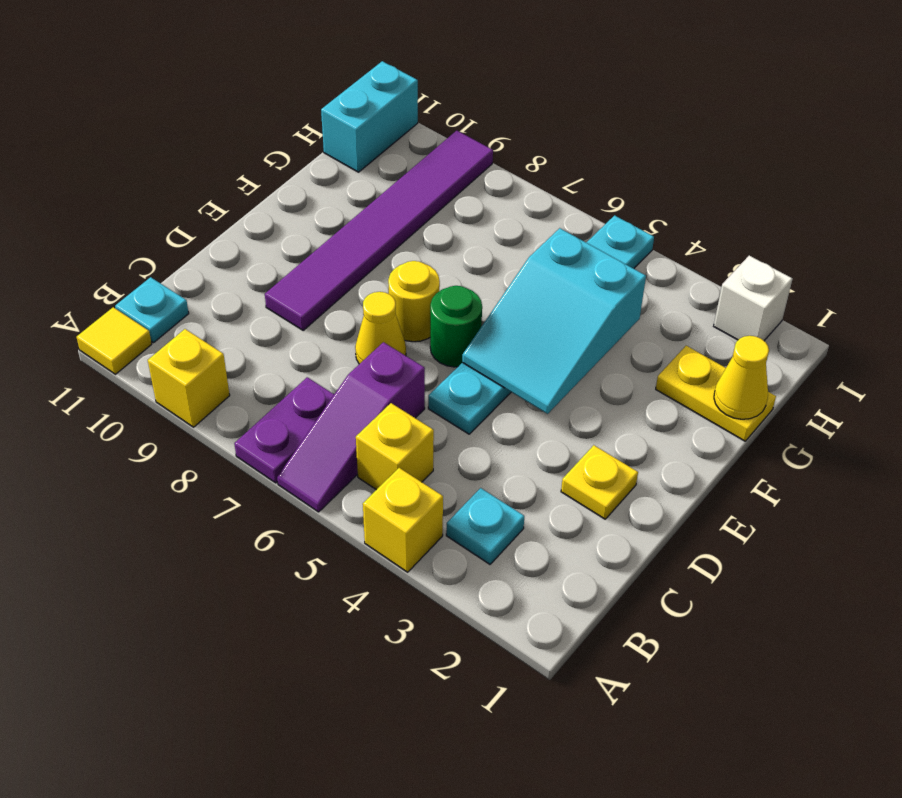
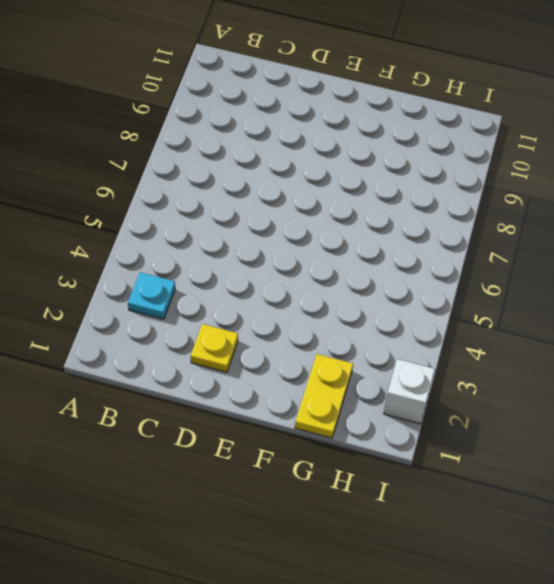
none -> yellow brick A4 level 1
none -> purple slope A6:C6 level 1 top C
none -> purple plate A7:B7 level 1

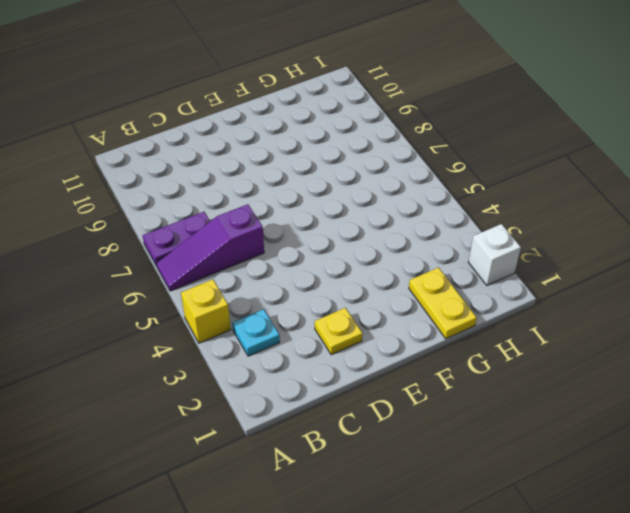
none -> yellow brick A9 level 1
none -> yellow tile A11 level 1
none -> yellow brick B5 level 1

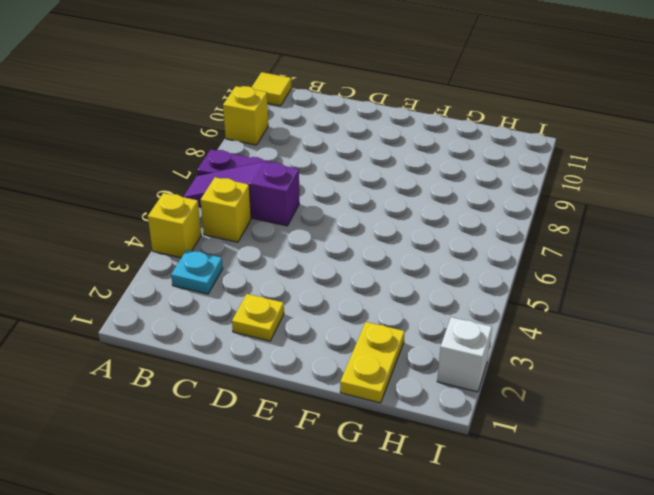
none -> cyan plate B11 level 1
none -> cyan plate D5:I5 level 1
none -> yellow cone D7 level 1

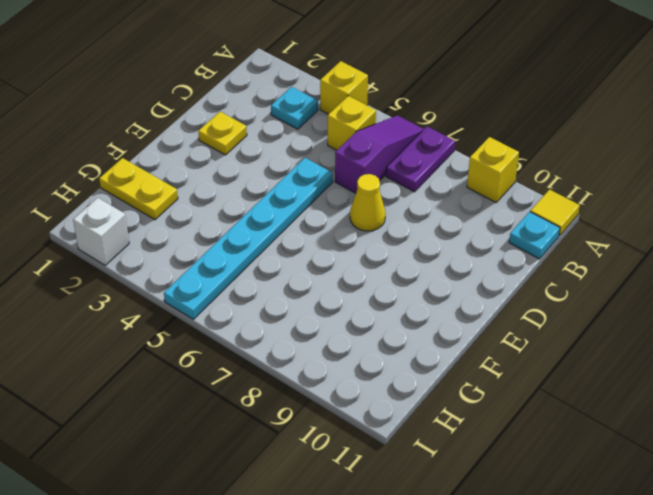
none -> purple tile D9:I9 level 1
none -> green round brick E6 level 1
none -> yellow round brick E7 level 1

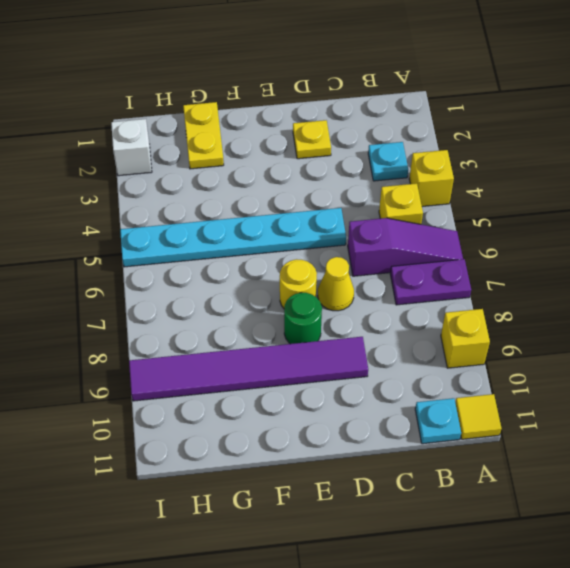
green round brick E8 level 1 -> green round brick E6 level 1
none -> cyan brick H11:I11 level 1
none -> cyan slope E4:G5 level 2 top G
none -> yellow cone G1 level 2

